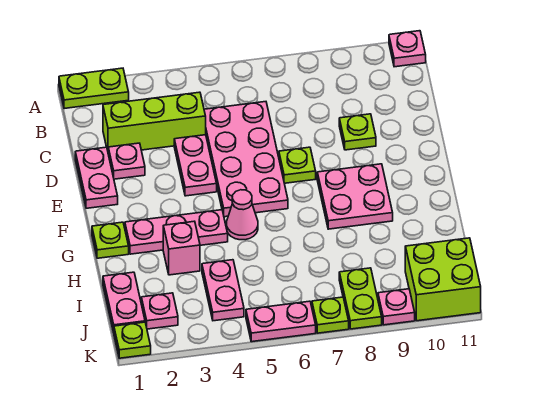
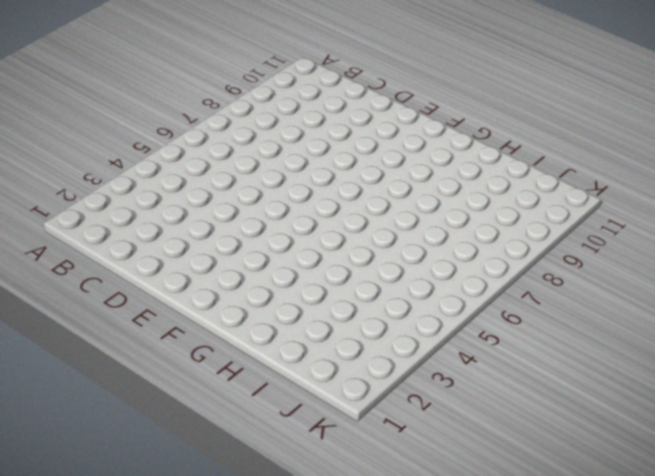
none -> lime plate A1:A2 level 1
none -> pink plate A11 level 1
none -> lime brick C2:C4 level 1

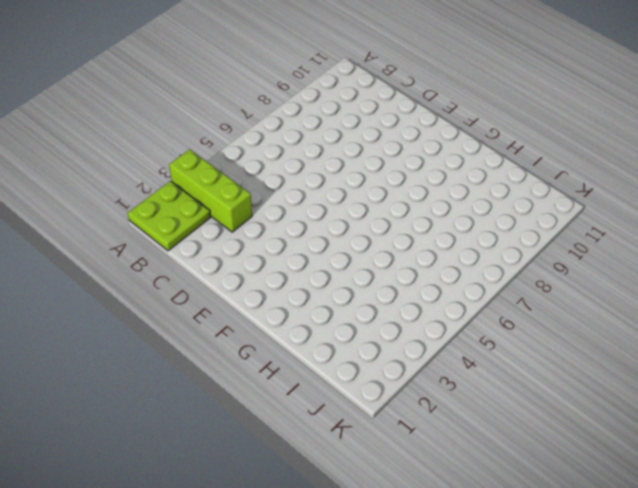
lime plate A1:B2 level 1 -> lime plate A1:A2 level 1
lime brick A3:C3 level 1 -> lime brick C2:C4 level 1
none -> pink plate A11 level 1
none -> pink plate C5:F6 level 1
none -> pink plate D1:E1 level 1

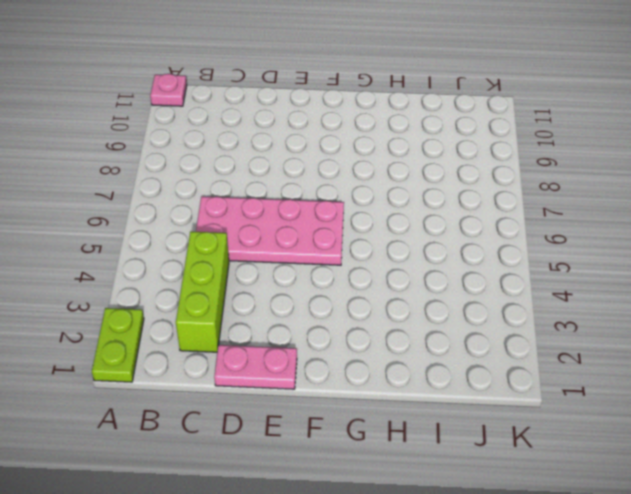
none -> pink plate D2 level 1
none -> pink plate D4:E4 level 1
none -> lime plate D9 level 1

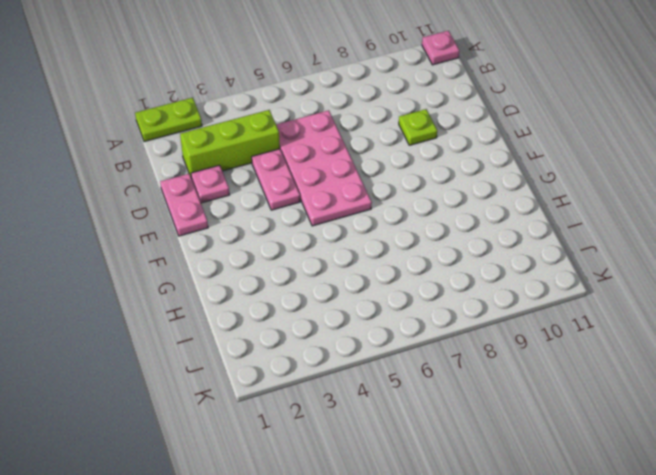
none -> lime plate E7 level 1
none -> pink plate F8:G9 level 1
none -> lime plate G1 level 1

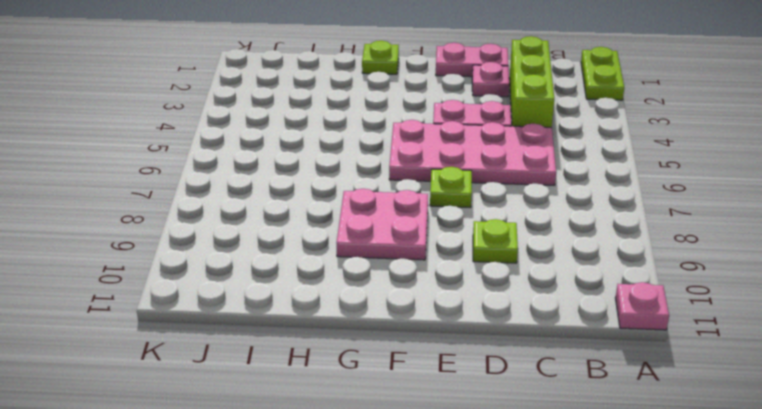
none -> pink plate G2:G4 level 1
none -> pink cone G5 level 1
none -> pink brick H3 level 1

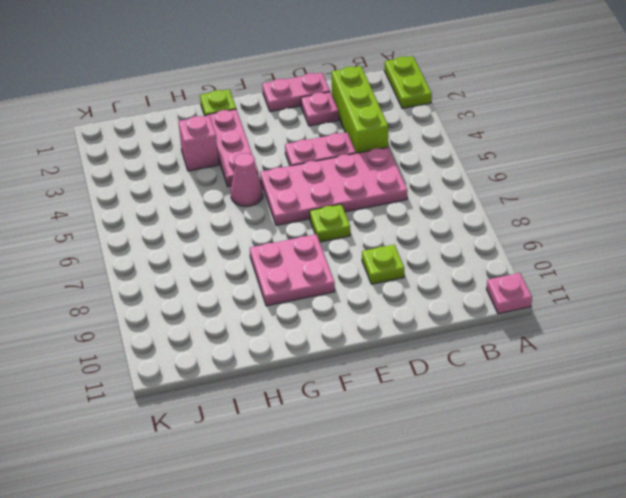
none -> pink plate I1:J1 level 1
none -> pink plate I4:J4 level 1
none -> pink plate J2 level 1

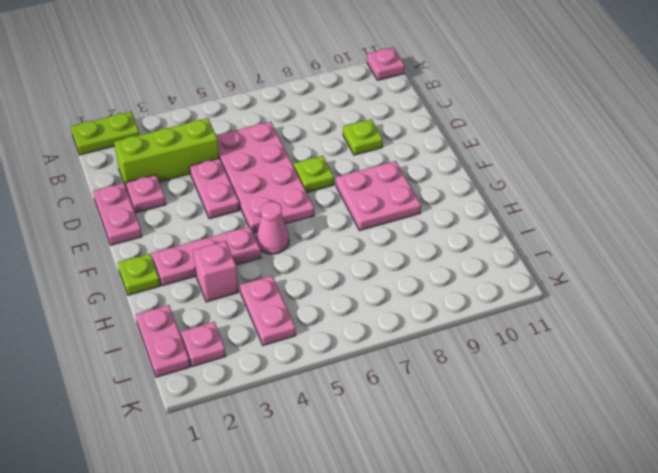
none -> lime plate J8:K8 level 1
none -> lime brick J10:K11 level 1
none -> lime plate K1 level 1

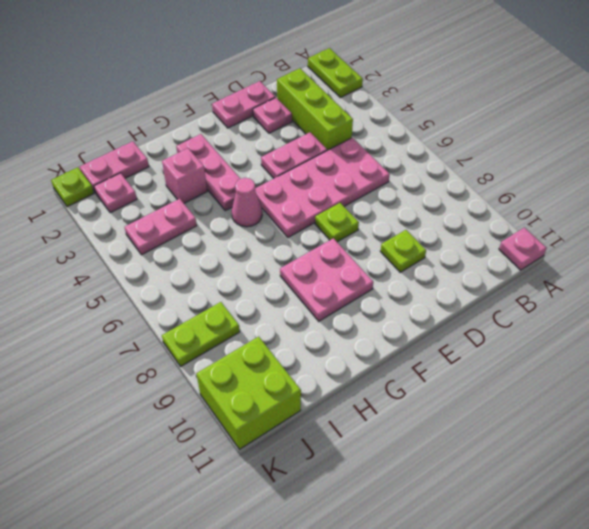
none -> lime plate G1 level 1
none -> pink plate K5:K6 level 1
none -> lime plate K7 level 1

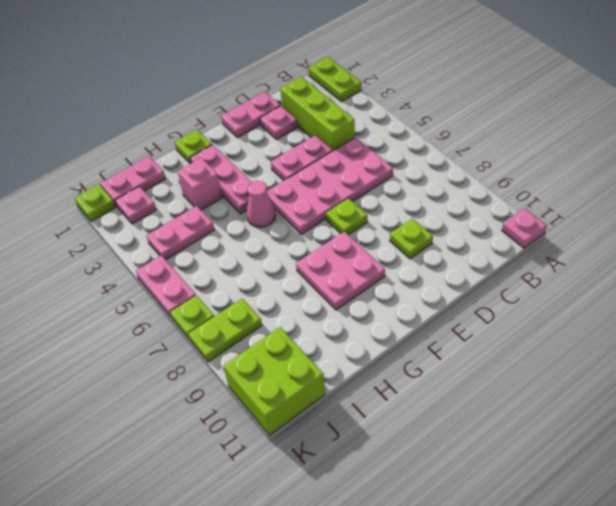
none -> pink plate K9 level 1

